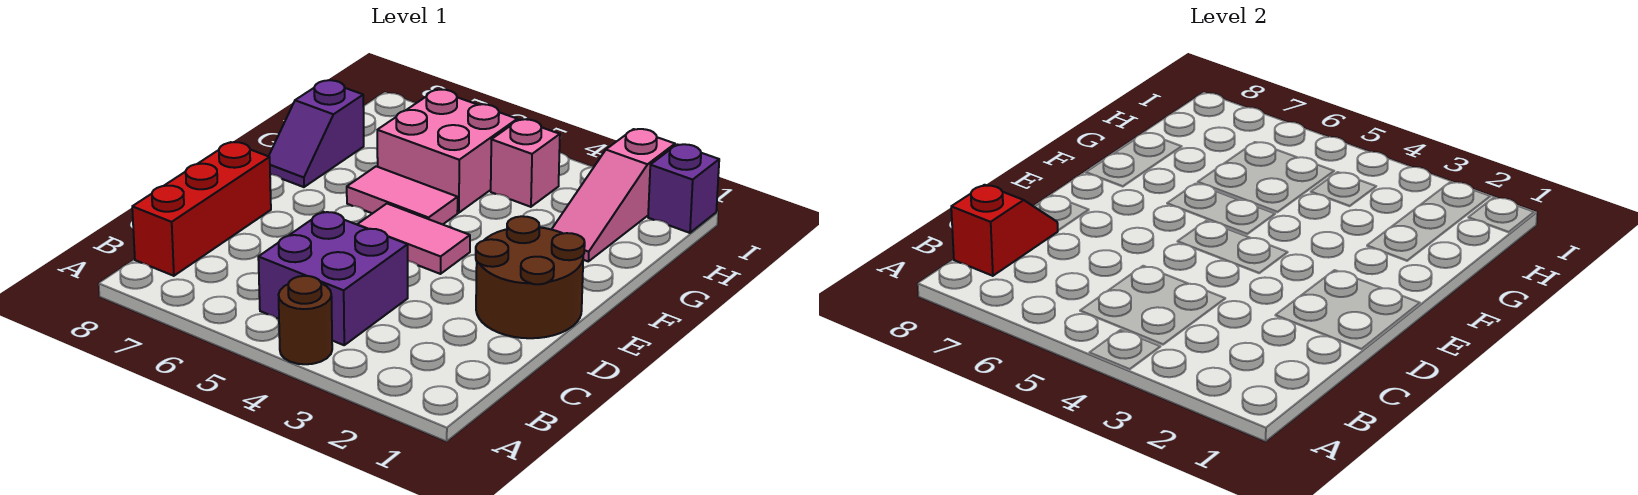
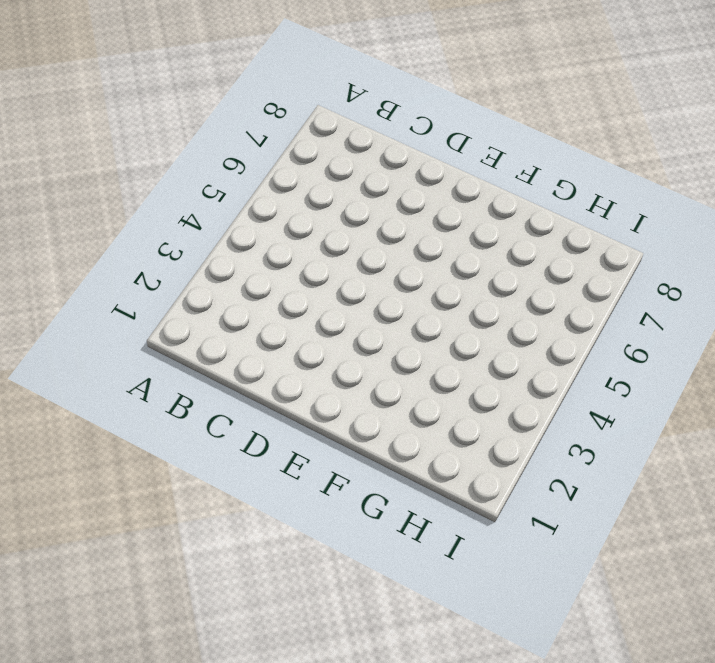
none -> brown round brick A4 level 1
none -> purple brick B4:C5 level 1
none -> red brick B8:D8 level 1

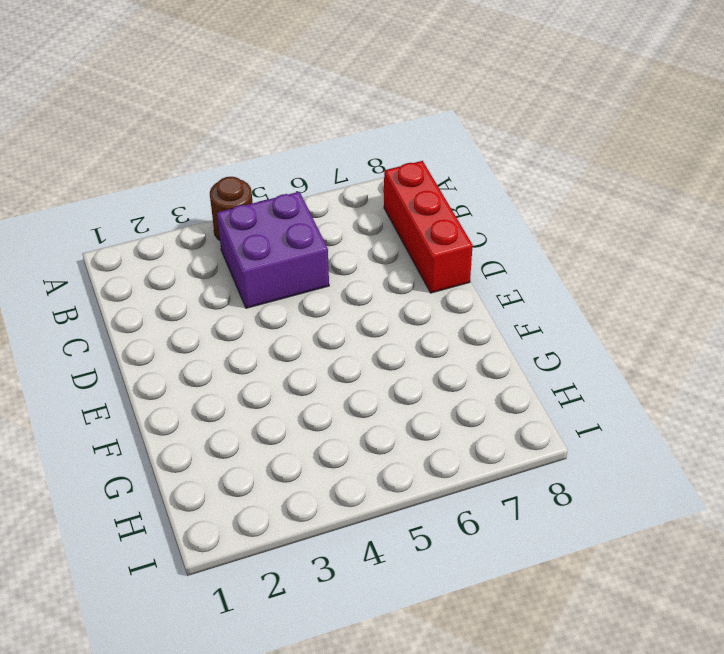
none -> brown round brick D1:E2 level 1
none -> pink tile E4:E5 level 1
none -> pink tile F5:F6 level 1

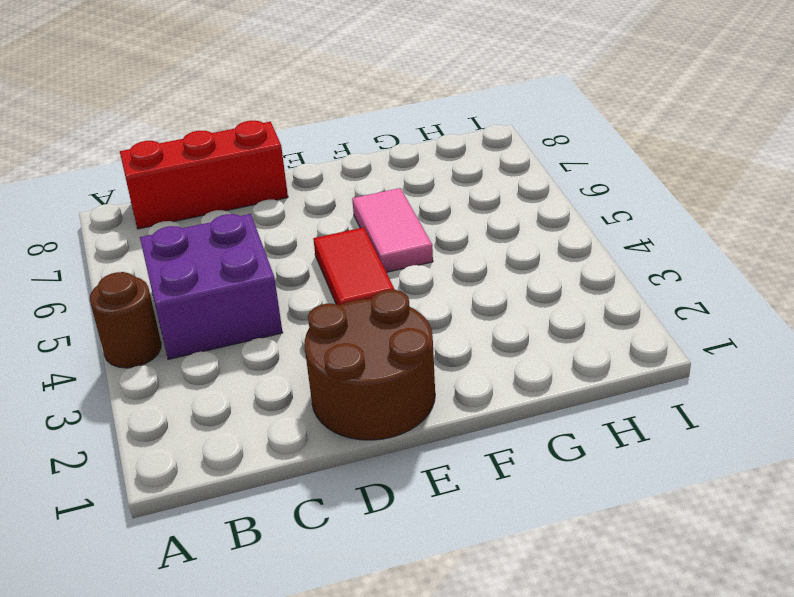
red tile E4:E5 level 1 -> pink tile E4:E5 level 1
none -> purple slope F8:G8 level 1 top G
none -> pink slope G2:I2 level 1 top I
none -> pink brick G5:H6 level 1

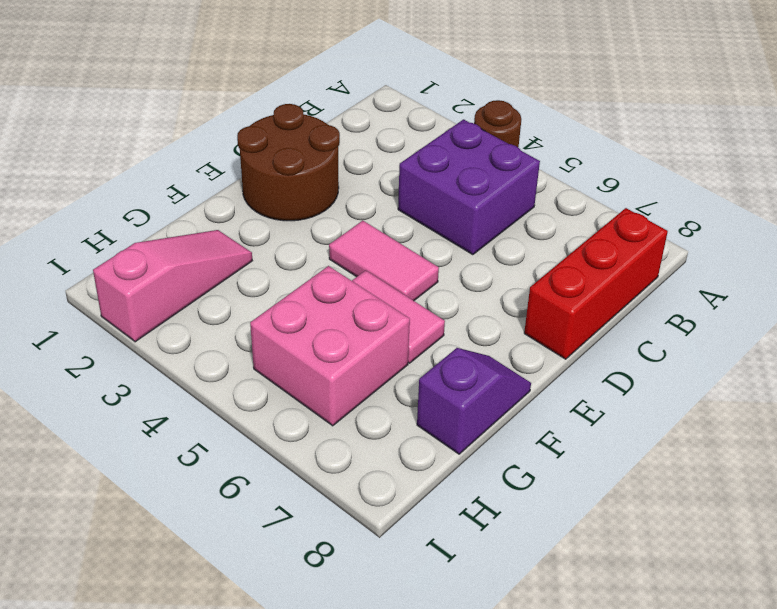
none -> pink brick H4 level 1
none -> purple brick I1 level 1
none -> red slope B8:C8 level 2 top B

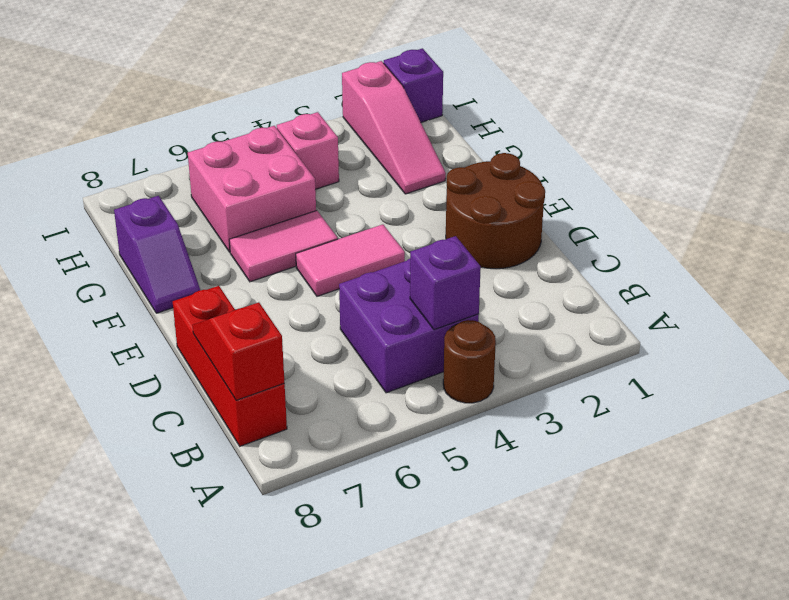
purple brick B4 level 2 -> none

